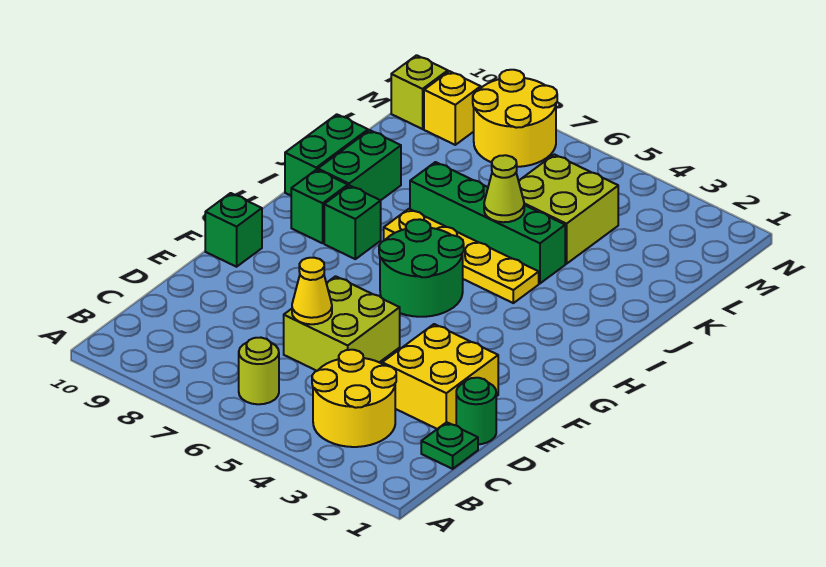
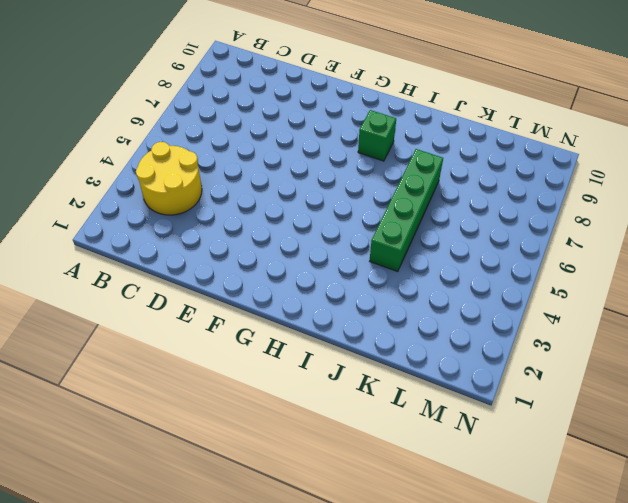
none -> lime round brick B6 level 1
none -> green plate C1 level 1
none -> green round brick D1 level 1

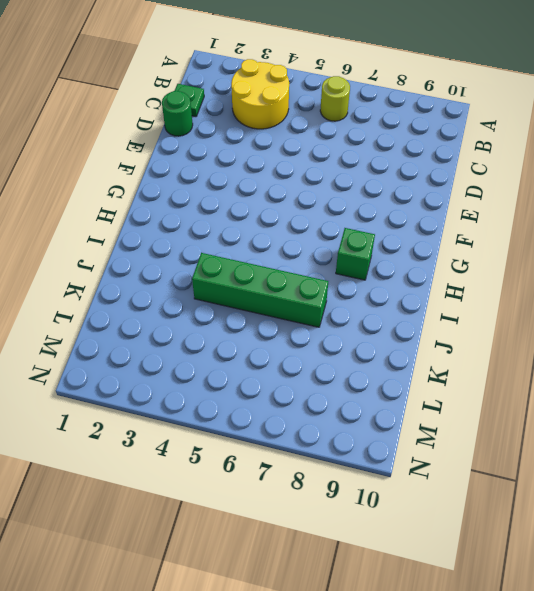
none -> yellow brick D2:E3 level 1
none -> lime brick D5:E6 level 1
none -> green brick F10 level 1

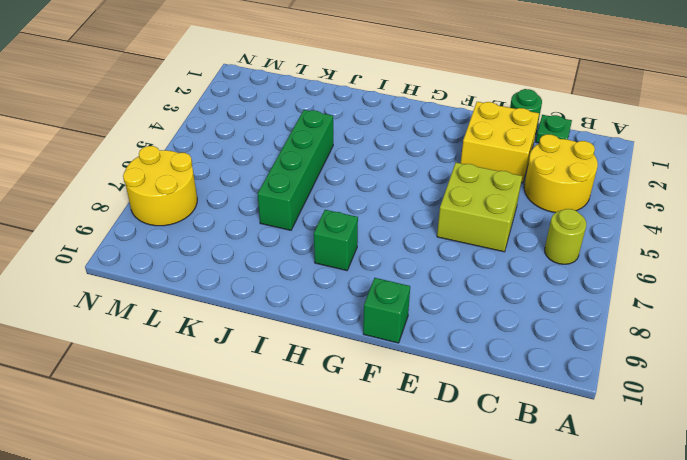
none -> green round brick G5:H6 level 1
none -> green brick H9 level 1
none -> yellow plate I4:I7 level 1

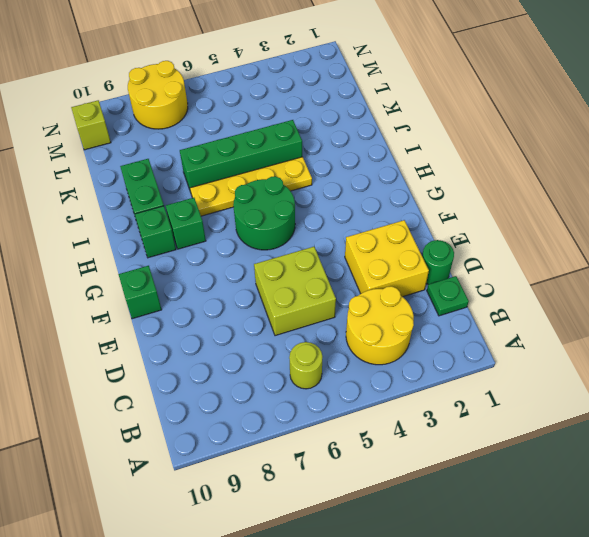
none -> green brick I10:J10 level 1
none -> lime brick K4:L5 level 1
none -> yellow brick M9 level 1

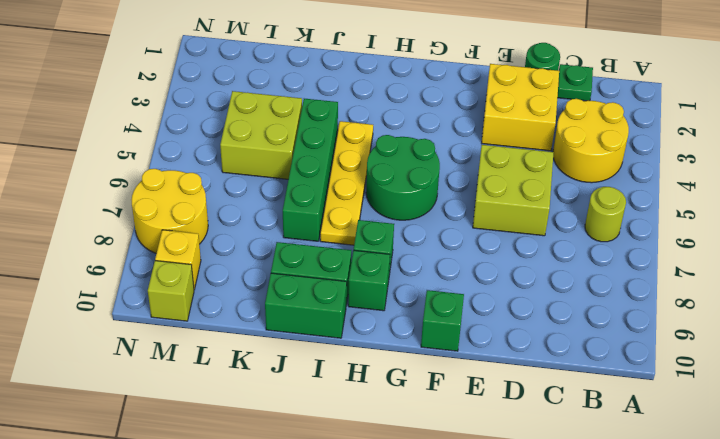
none -> yellow cone D6 level 2
none -> lime cone J5 level 2

